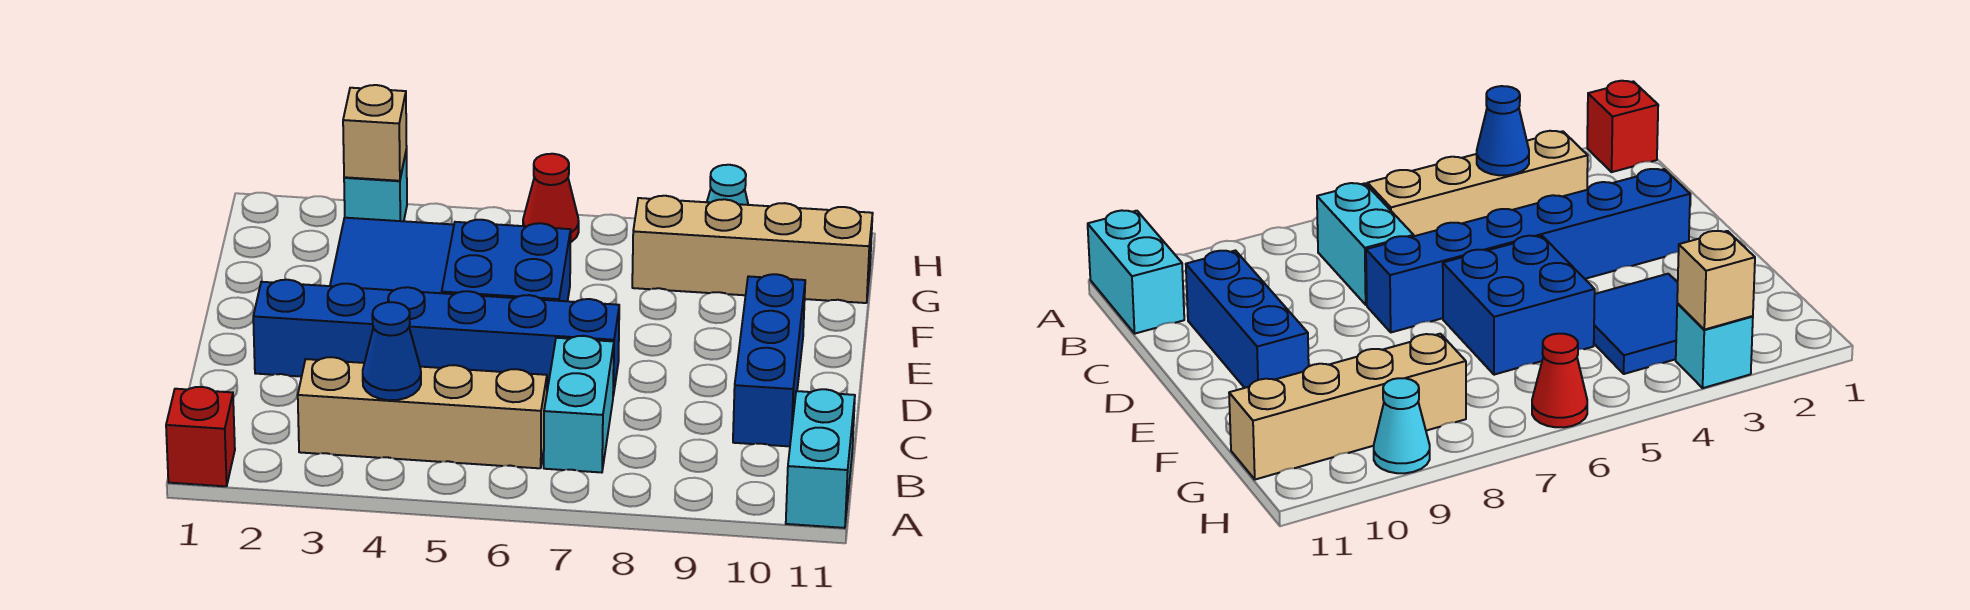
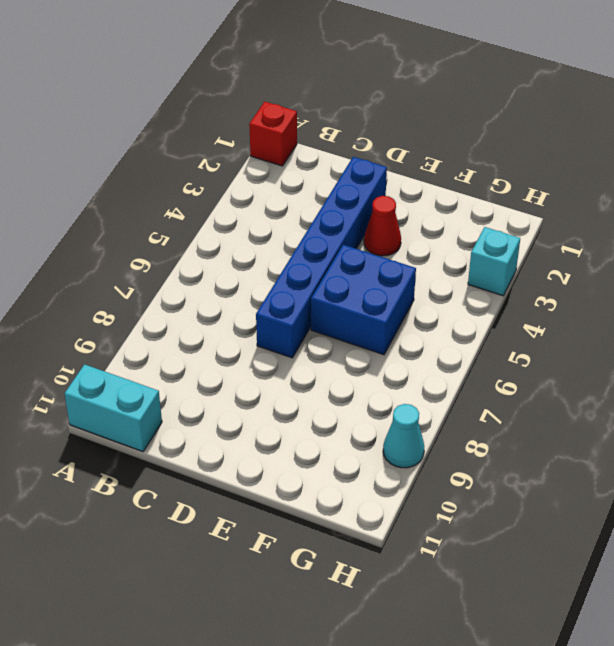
red cone E3 level 1 -> red cone H6 level 1
none -> tan brick B3:B6 level 1
none -> cyan brick B7:C7 level 1
none -> blue brick C10:E10 level 1

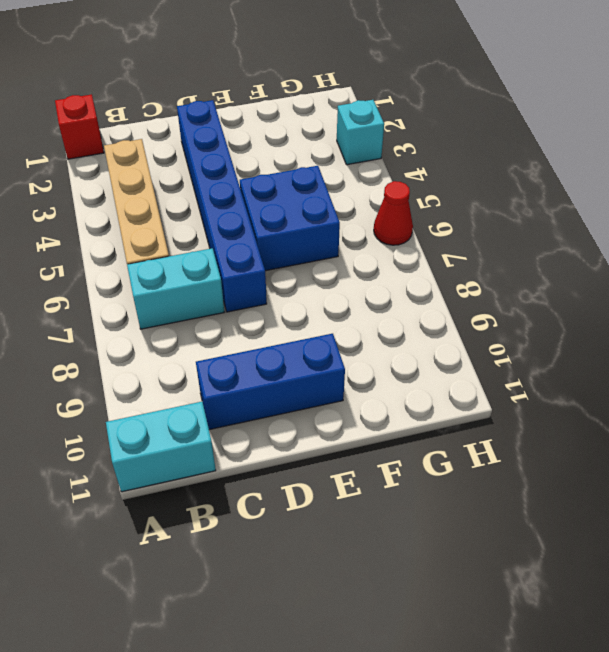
none -> blue tile F3:G4 level 1
none -> tan brick G8:G11 level 1
none -> cyan cone H9 level 1

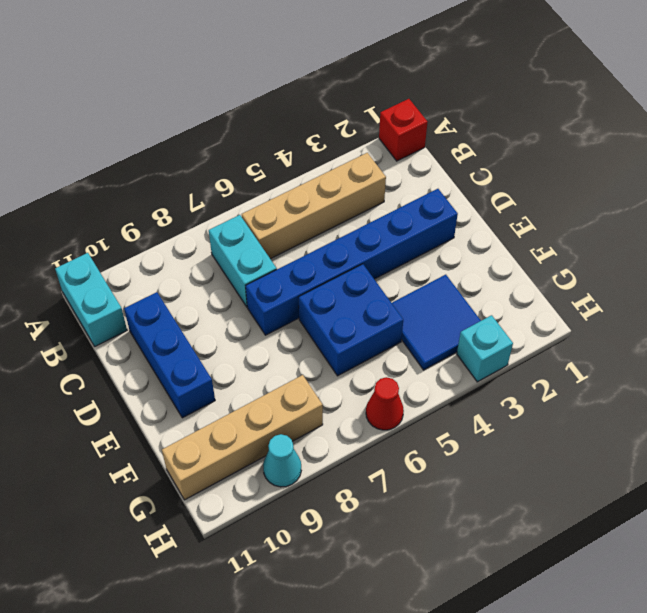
none -> blue cone B4 level 2
none -> tan brick H3 level 2

